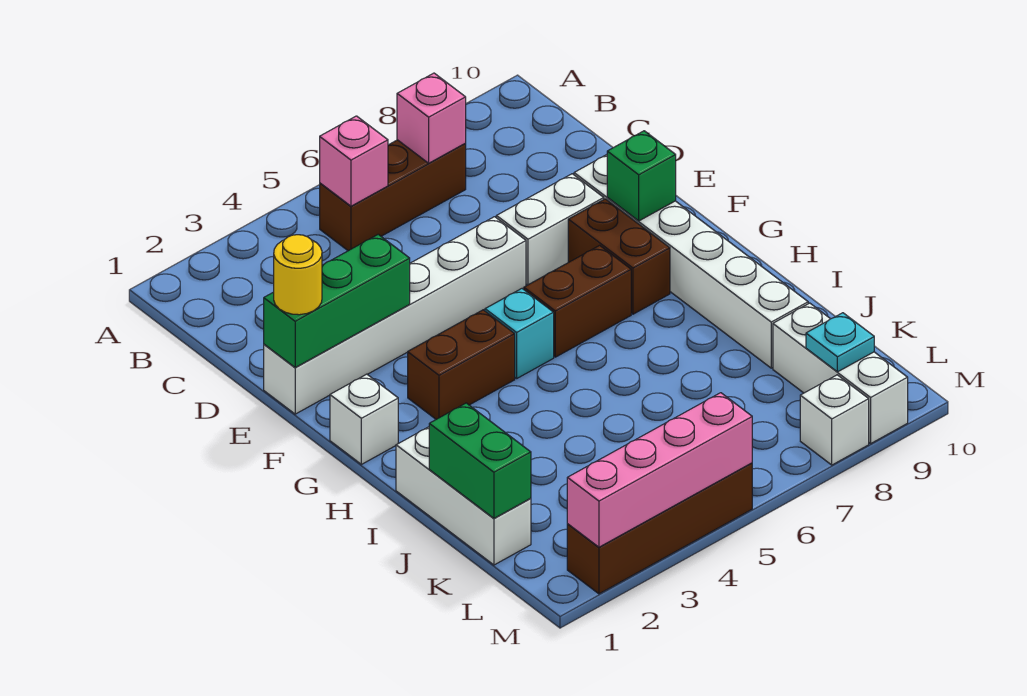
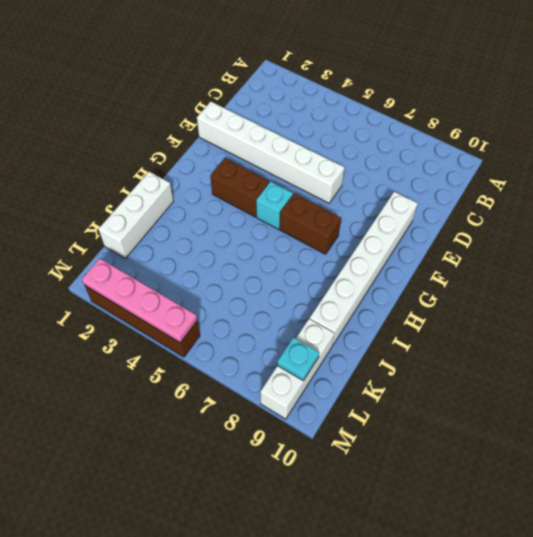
pink plate M2:M5 level 2 -> pink brick M2:M5 level 2
none -> brown brick B5:B7 level 1
none -> white brick E7:E8 level 1
none -> brown brick F8:G8 level 1

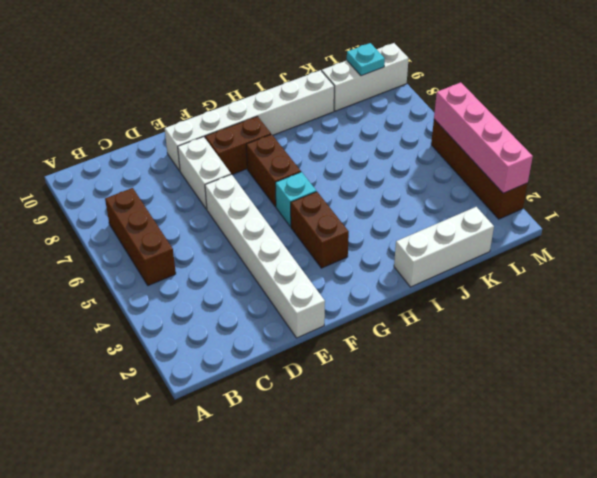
none -> white brick G1 level 1
none -> white brick M8 level 1
none -> pink brick B5 level 2

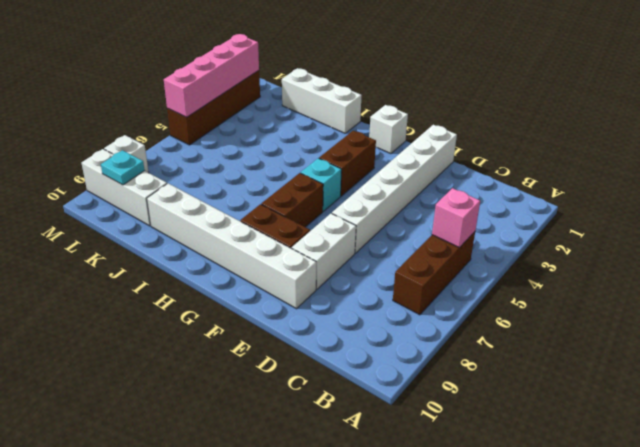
none -> pink brick B7 level 2
none -> green brick E1:E3 level 2
none -> green brick F9 level 2

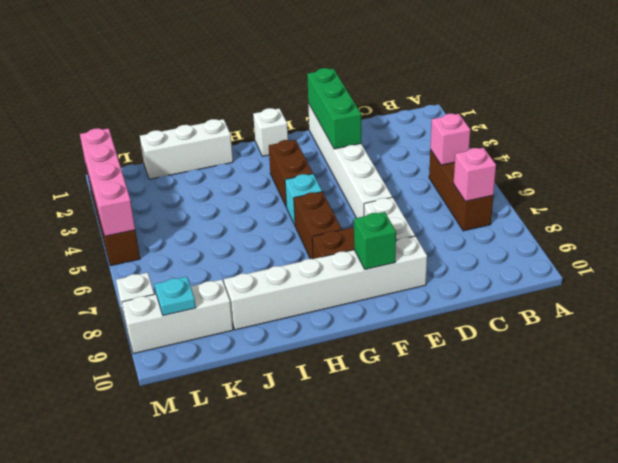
none -> green brick J1:K1 level 2
none -> yellow round brick E1 level 3

